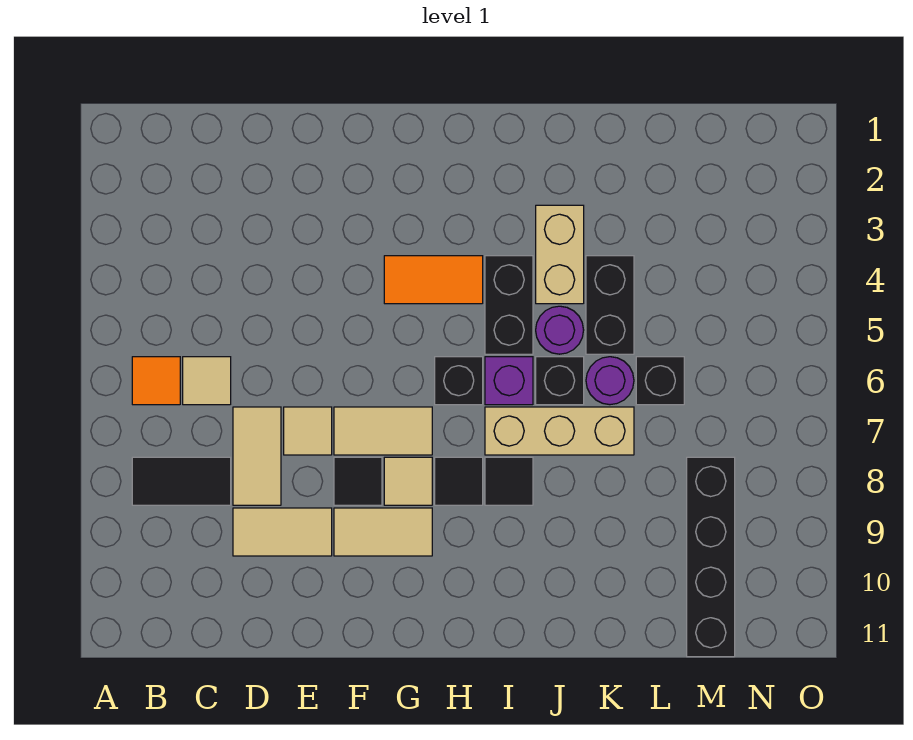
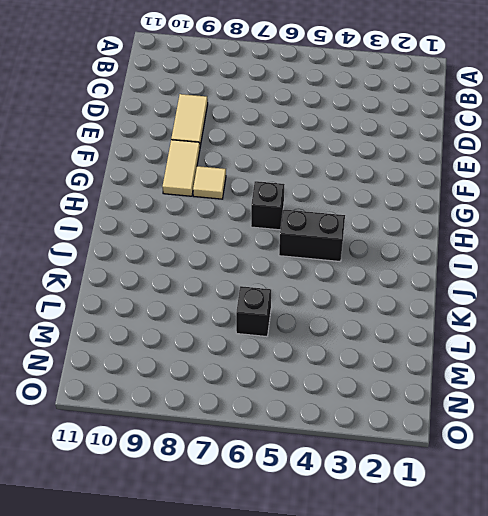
none -> orange tile B6 level 1
none -> black tile B8:C8 level 1
none -> tan tile C6 level 1

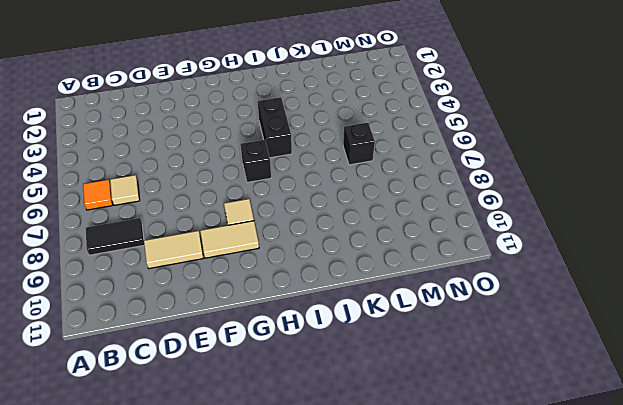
none -> tan tile D7:D8 level 1
none -> tan tile E7 level 1
none -> tan tile F7:G7 level 1

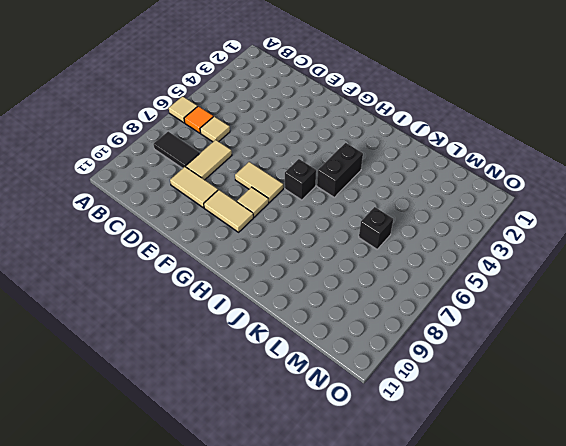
tan tile A6 level 1 -> tan tile E7 level 1
none -> black tile F8 level 1
none -> orange tile G4:H4 level 1
none -> black tile H8 level 1

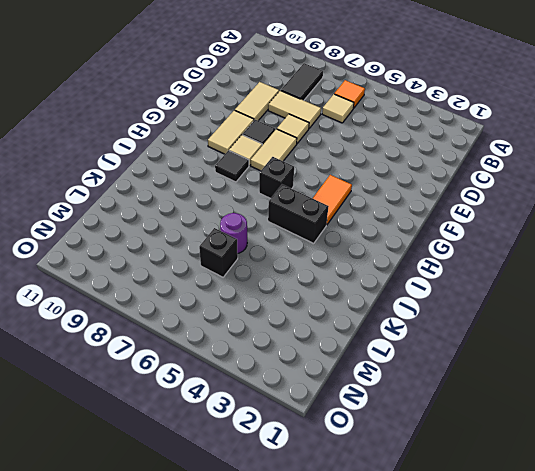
none -> purple brick I6 level 1
none -> tan brick I7:K7 level 1
none -> black tile I8 level 1

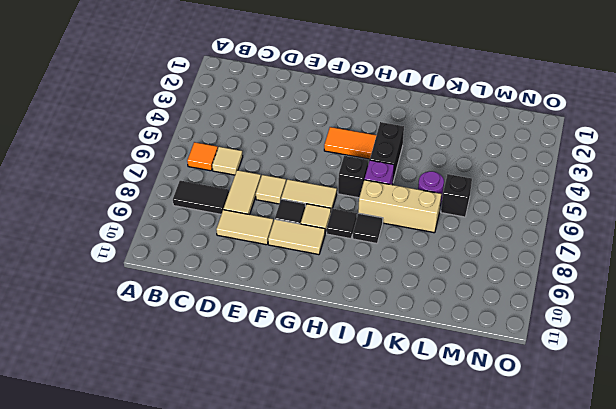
none -> tan brick J3:J4 level 1
none -> purple round brick J5 level 1
none -> black brick J6 level 1

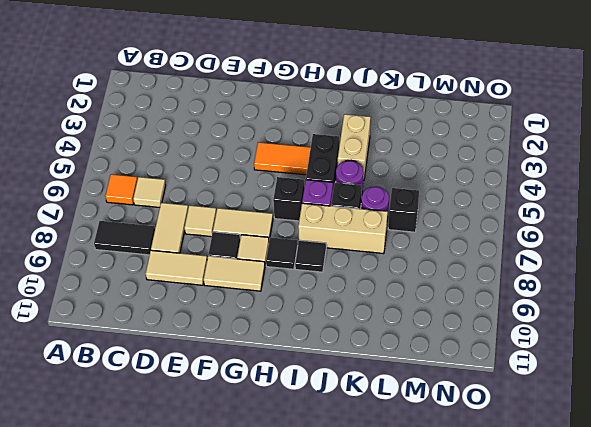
none -> black brick K4:K5 level 1
none -> black brick M8:M11 level 1

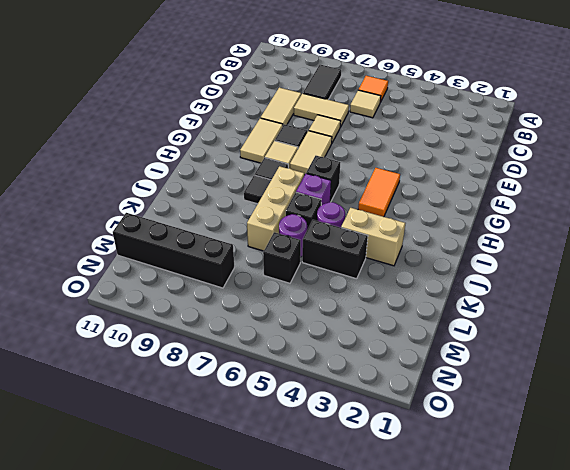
none -> black brick I4:I5 level 1

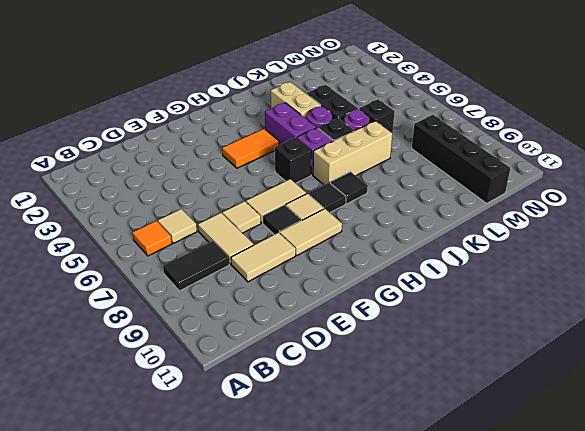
purple brick I4:I5 level 1 -> black brick I4:I5 level 1

